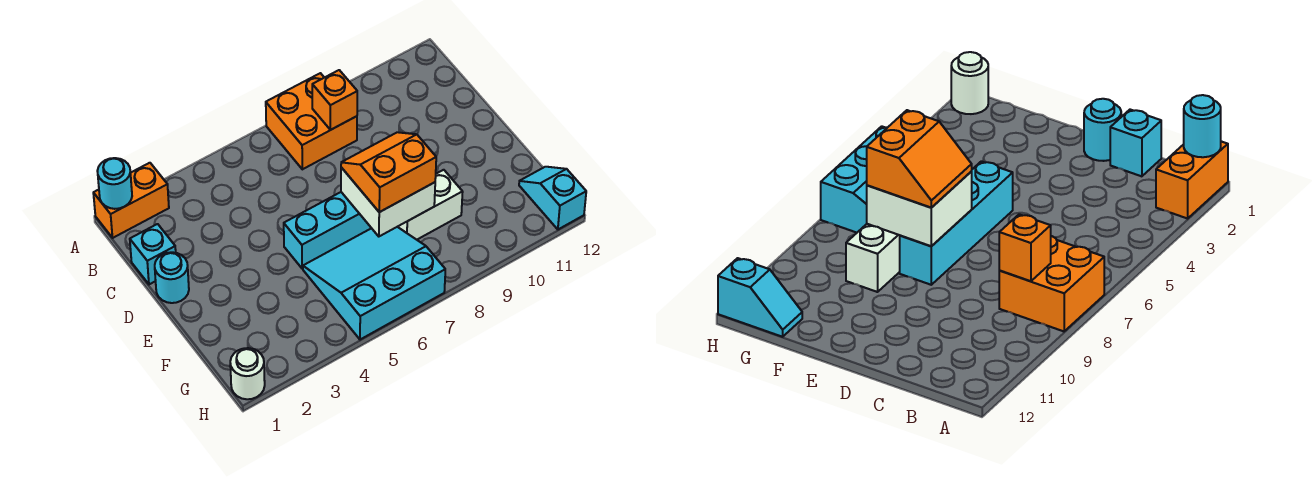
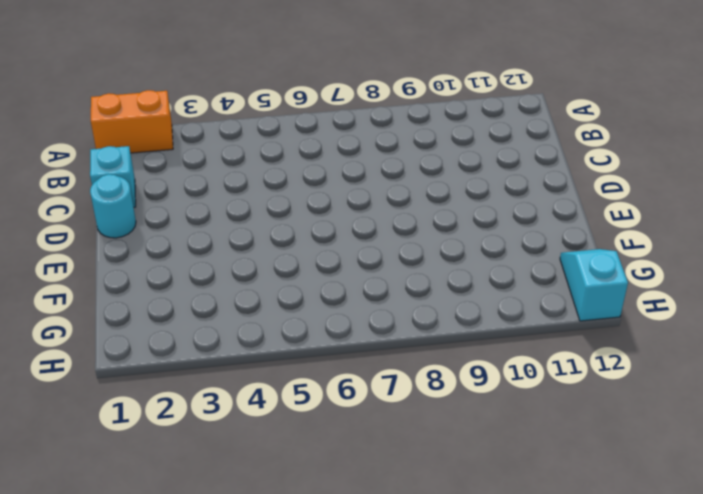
none -> orange brick A7:B8 level 1
none -> cyan brick E5:E8 level 1
none -> cyan slope F5:H7 level 1 top H

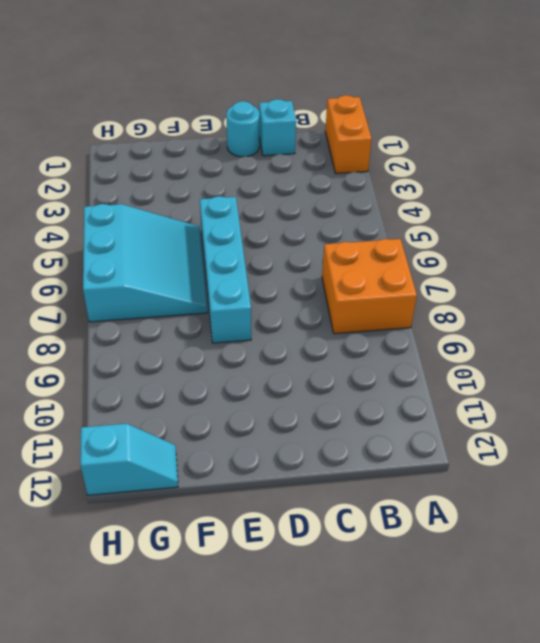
none -> white brick F8:F9 level 1
none -> white round brick H1 level 1
none -> cyan round brick A1 level 2

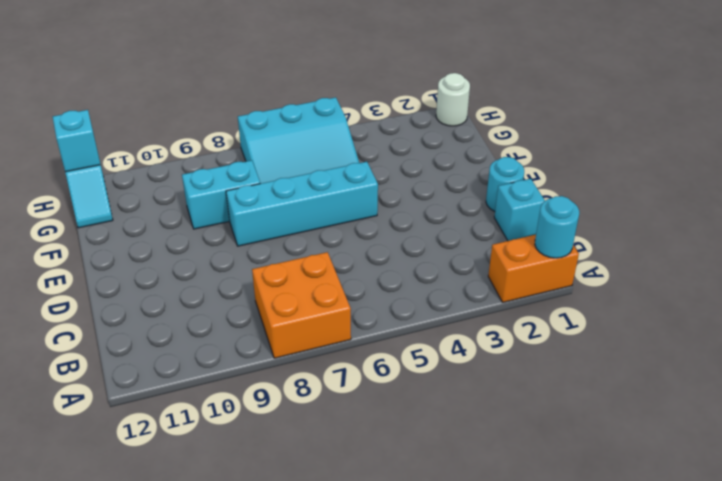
cyan brick F8:F9 level 1 -> white brick F8:F9 level 1
cyan brick H12 level 2 -> none
none -> orange brick B8 level 2
none -> white brick E7:F8 level 2
none -> orange slope E7:F8 level 3 top F

